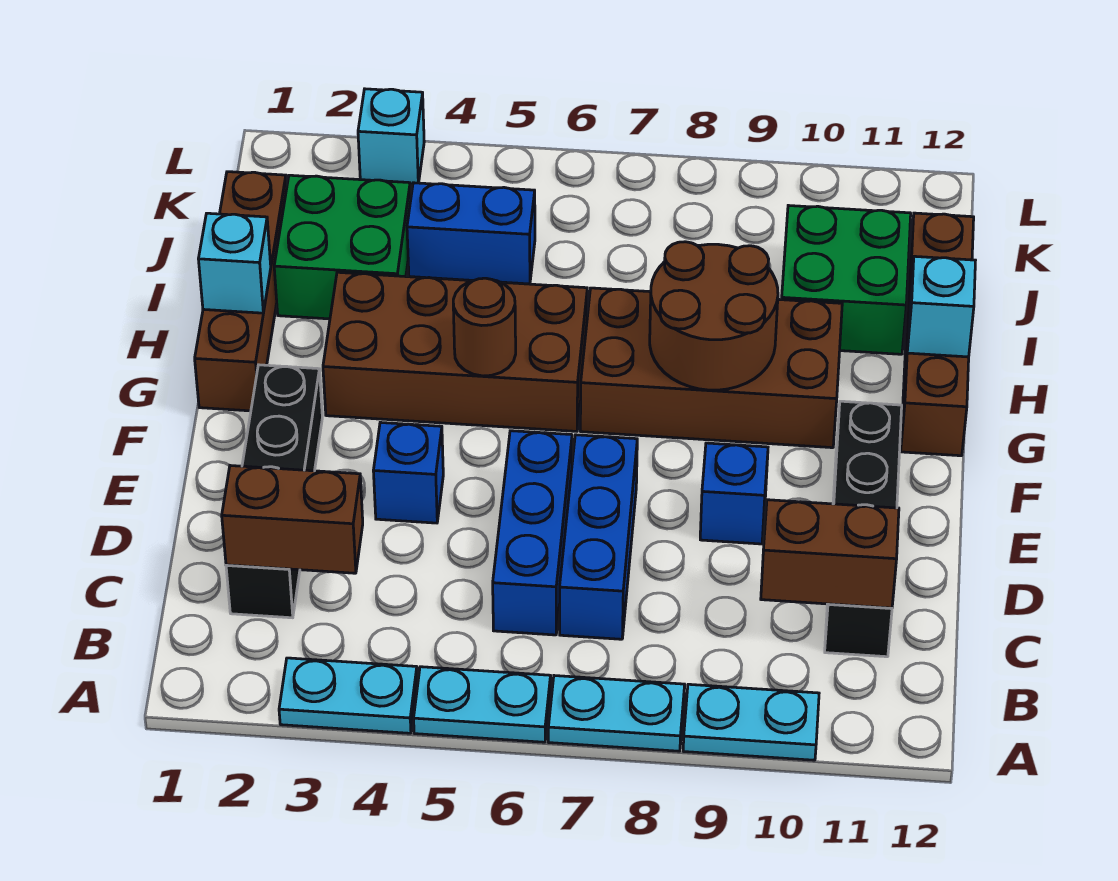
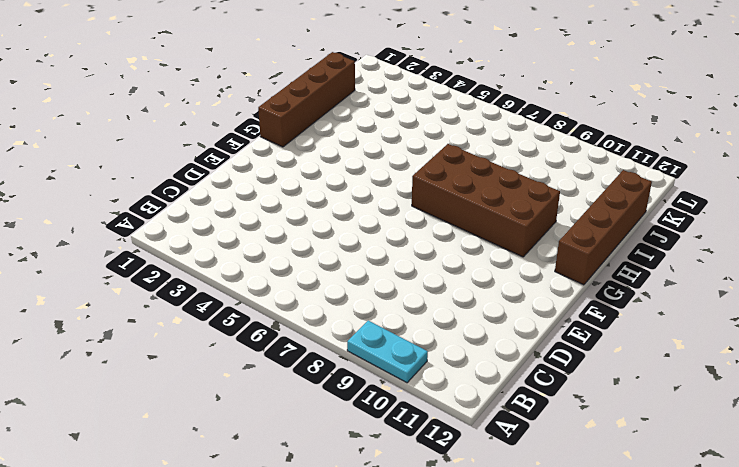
none -> cyan plate A3:A4 level 1
none -> cyan plate A5:A6 level 1
none -> cyan plate A7:A8 level 1

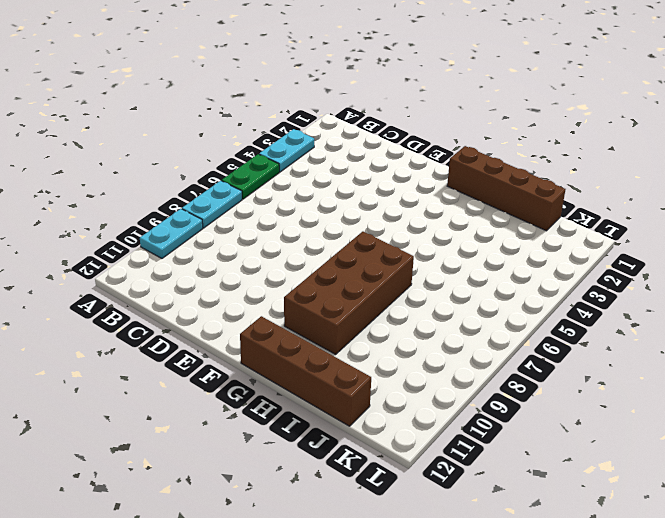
green plate A5:A6 level 1 -> cyan plate A5:A6 level 1
none -> black brick C2:F2 level 1
none -> blue brick C6:E6 level 1
none -> blue brick C7:E7 level 1

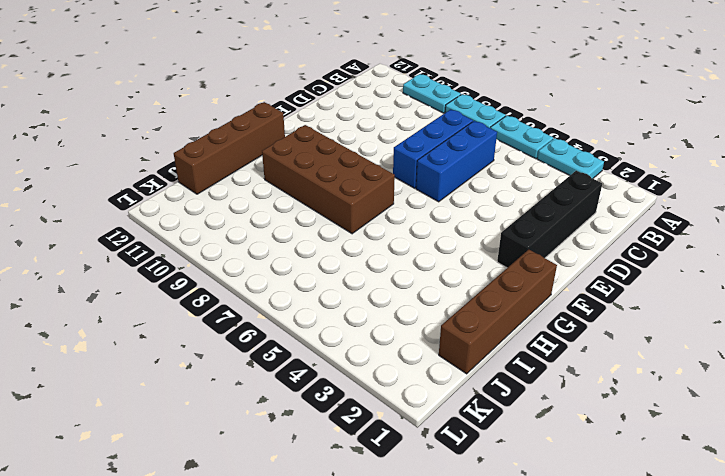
none -> black brick C11:F11 level 1
none -> blue brick E4 level 1
none -> blue brick E9 level 1

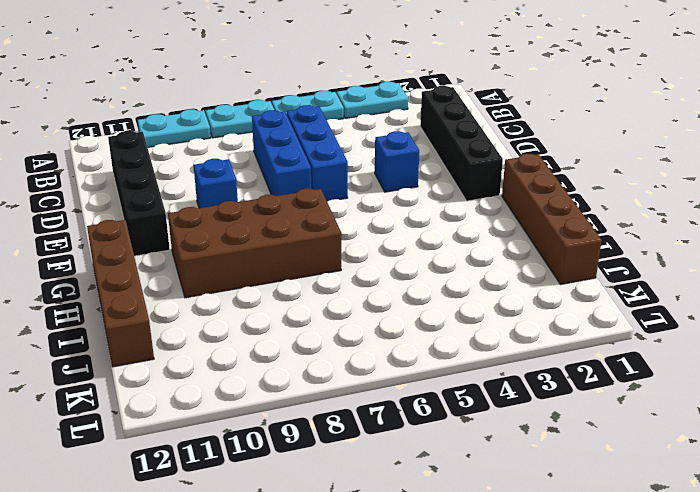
none -> brown brick G3:H6 level 1
none -> green brick I2:J3 level 1
none -> green brick I10:J11 level 1

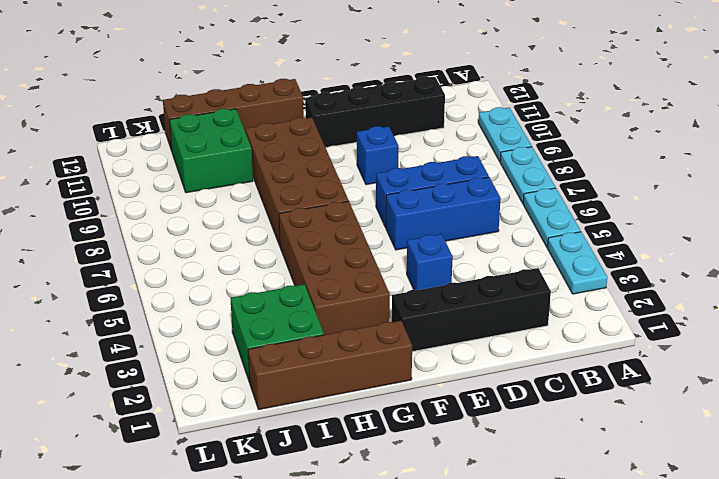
none -> blue brick J4:J5 level 1
none -> cyan brick L3 level 1
none -> brown brick C2:C3 level 2

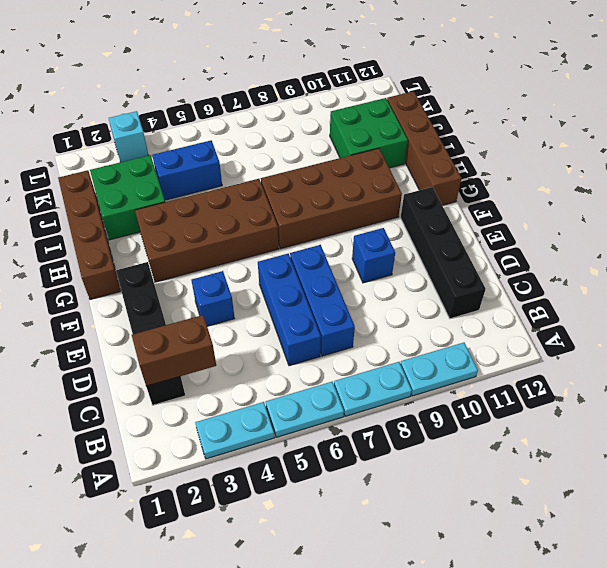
none -> brown brick C10:C11 level 2
none -> brown round brick G5 level 2
none -> brown round brick G8:H9 level 2

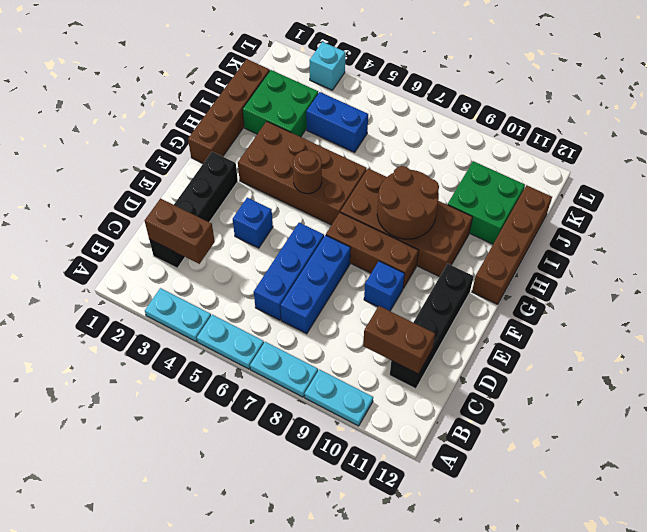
brown brick F7:F9 level 1 -> none
none -> cyan brick H1 level 2
none -> cyan brick H12 level 2

